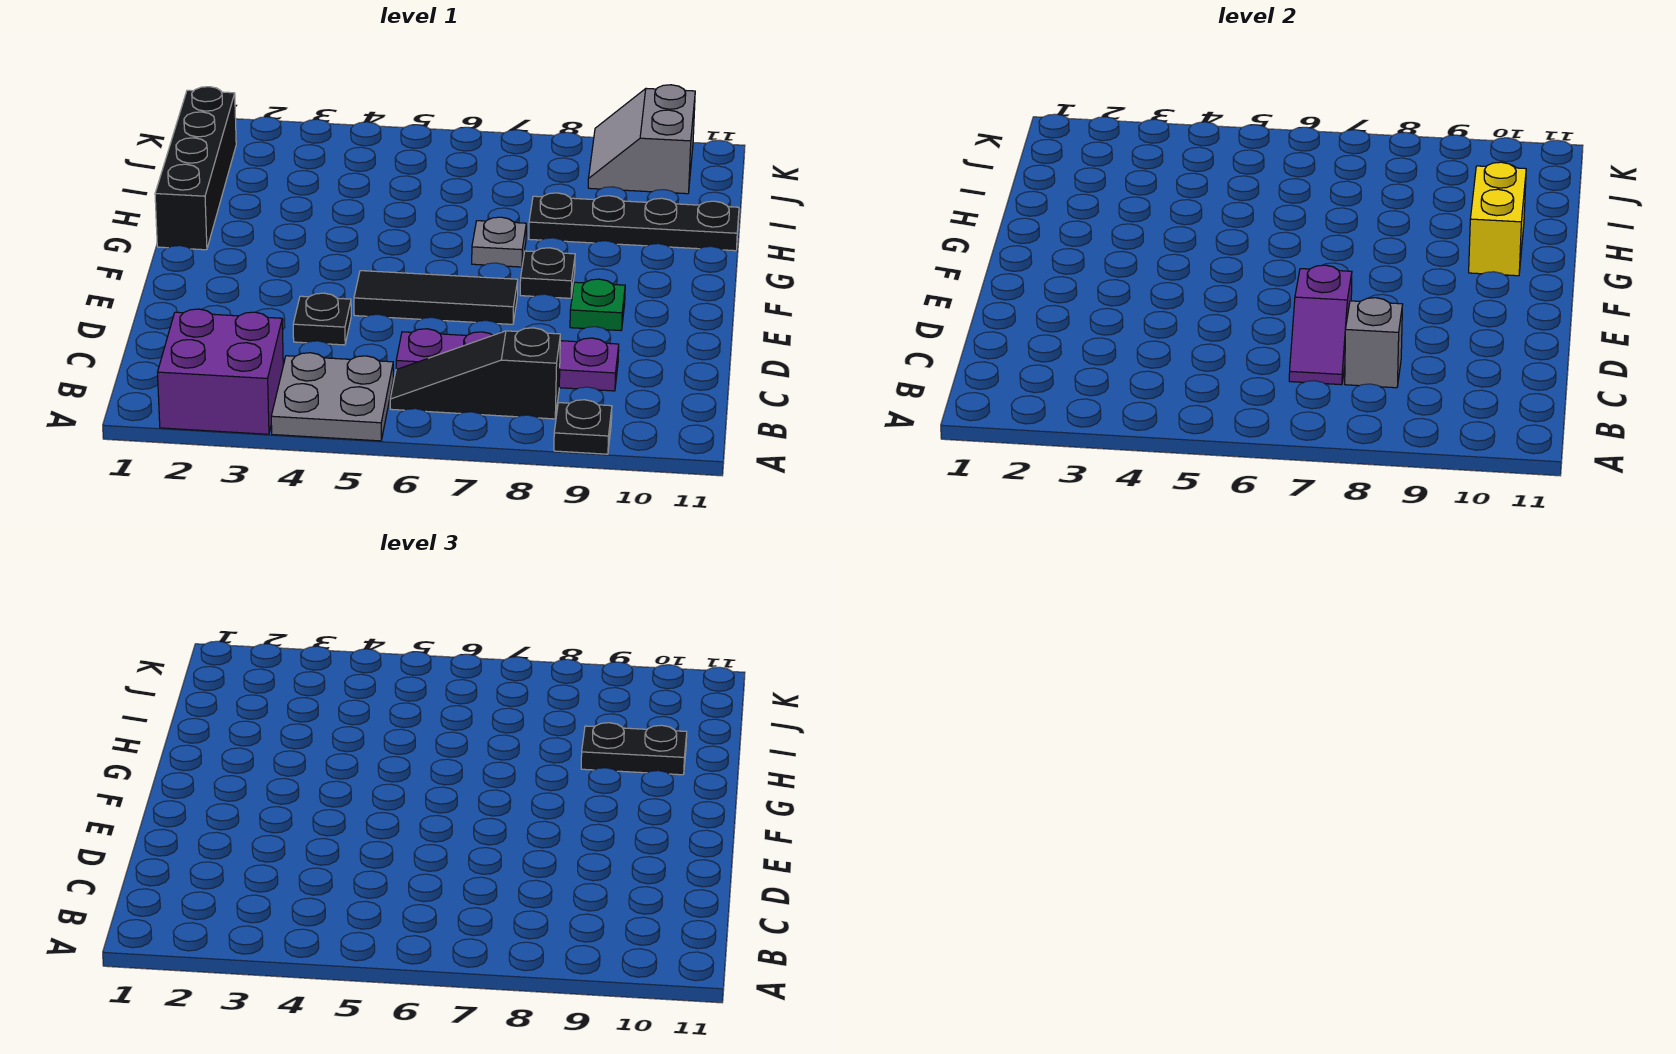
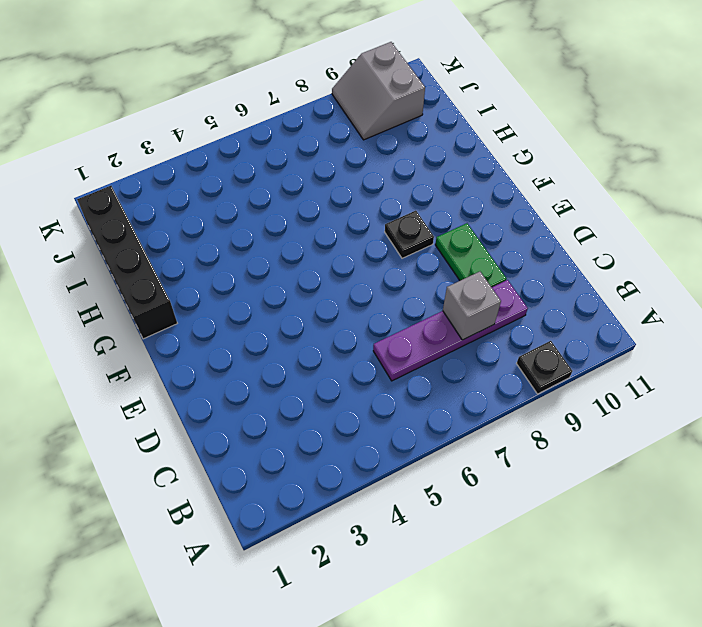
green plate D9:E9 level 1 -> green plate E9 level 1
none -> purple brick A2:B3 level 1
none -> grey plate A4:B5 level 1
none -> black slope B6:B8 level 1 top 8

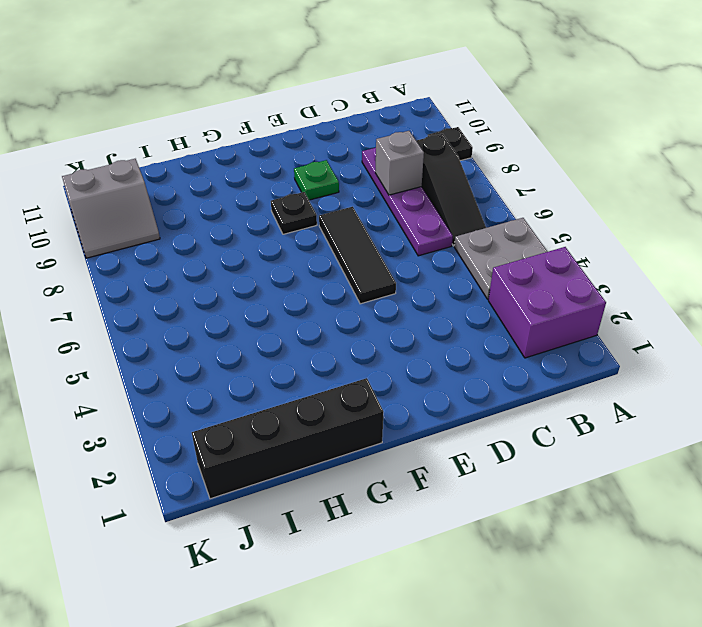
none -> black plate D4 level 1
none -> grey plate G7 level 1
none -> black plate H8:H11 level 1

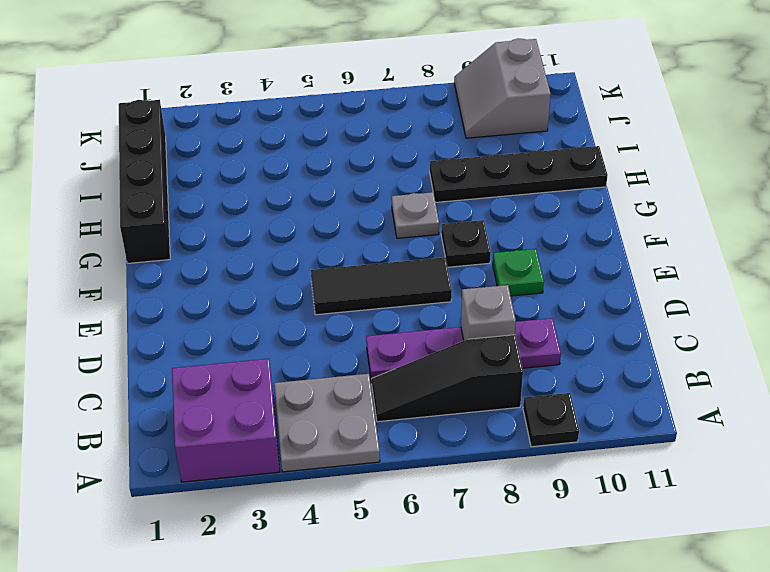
none -> black plate D4 level 1
none -> purple slope C7:D7 level 2 top D
none -> yellow brick G10:H10 level 2

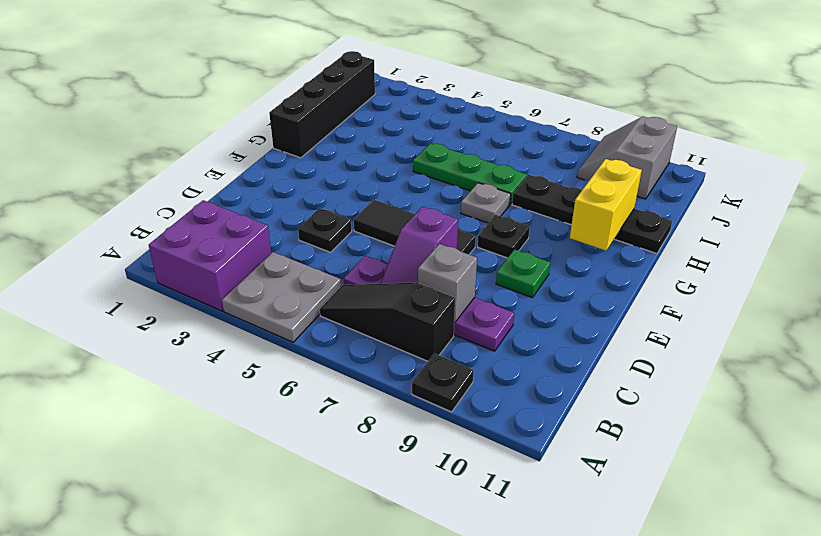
green plate H5:H7 level 1 -> none
none -> black plate H9:H10 level 3

